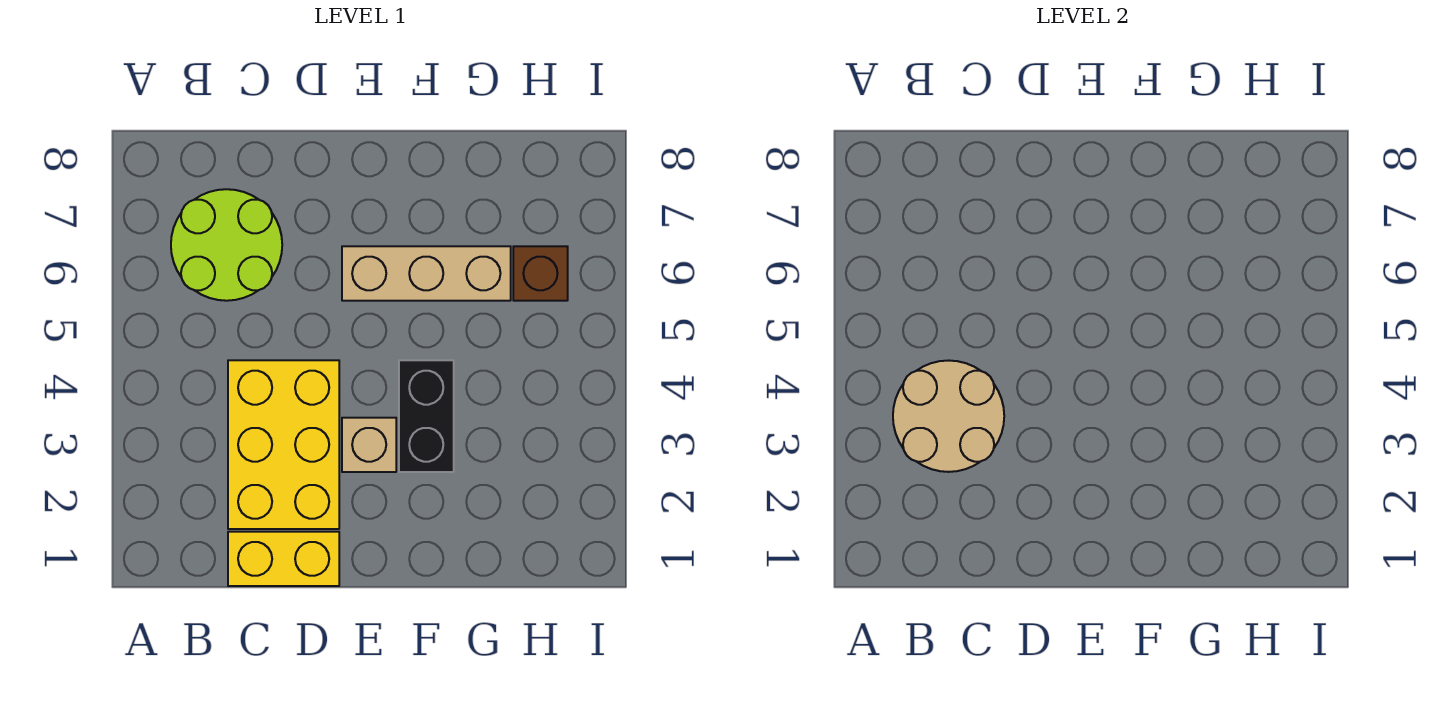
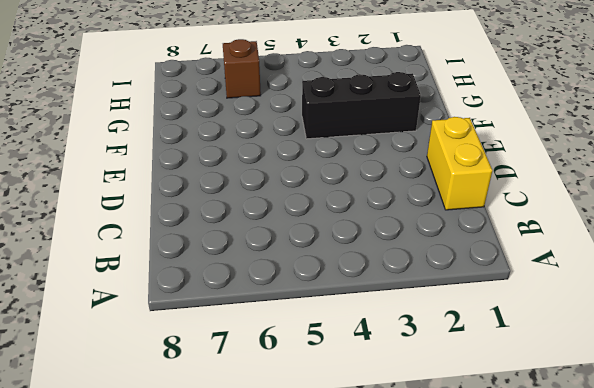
black brick F2:F4 level 1 -> black brick F3:F4 level 1
none -> lime round brick B6:C7 level 1
none -> yellow brick C2:D4 level 1

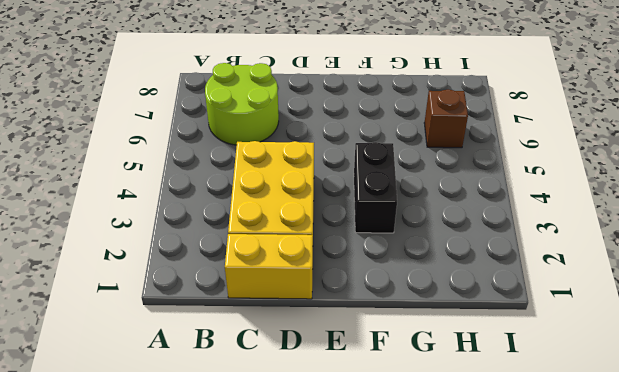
none -> tan brick E3 level 1
none -> tan brick E6:G6 level 1

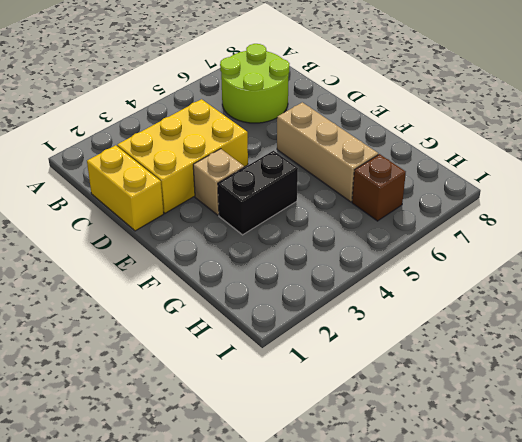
none -> tan round brick B3:C4 level 2

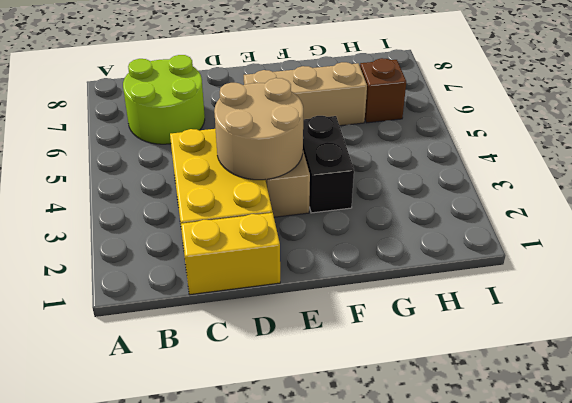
tan round brick D3:E4 level 2 -> tan round brick B3:C4 level 2

